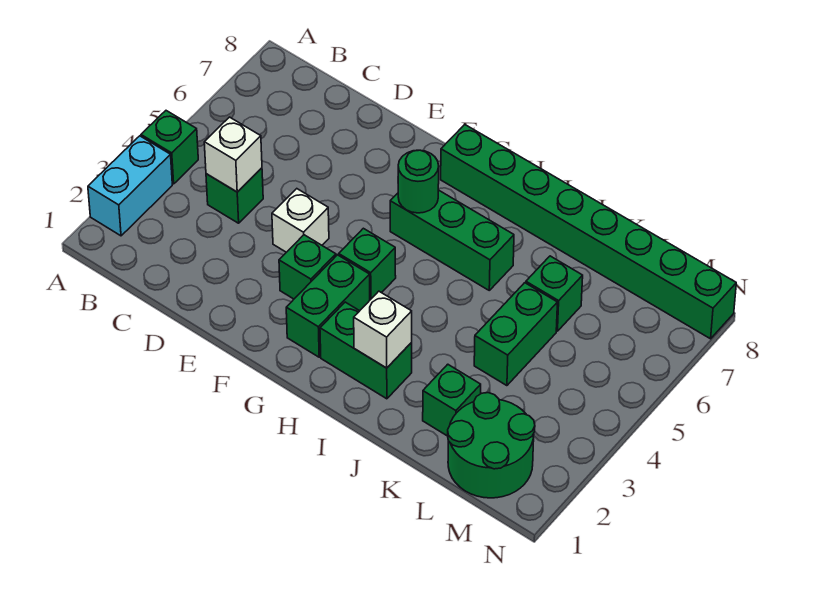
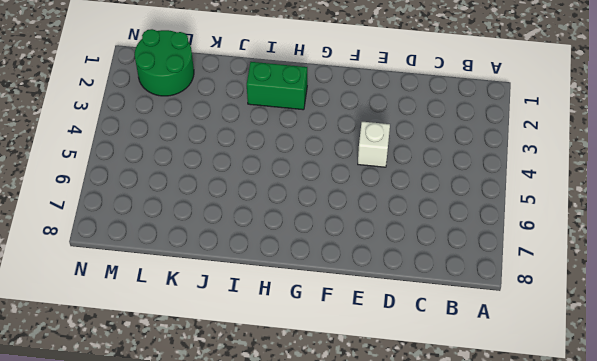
none -> cyan brick A2:A3 level 1
none -> green brick A4 level 1
none -> green brick C4 level 1

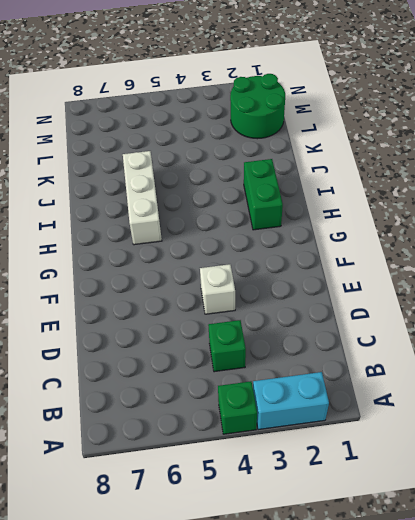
white brick H6:J6 level 1 -> green brick G6:I6 level 1
none -> green brick F3 level 1
none -> green brick G2:G3 level 1
none -> green brick G4 level 1

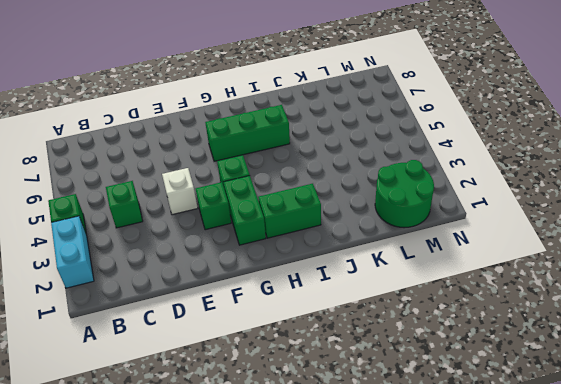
none -> green brick G8:N8 level 1
none -> green brick K2 level 1
none -> green brick K4:K5 level 1

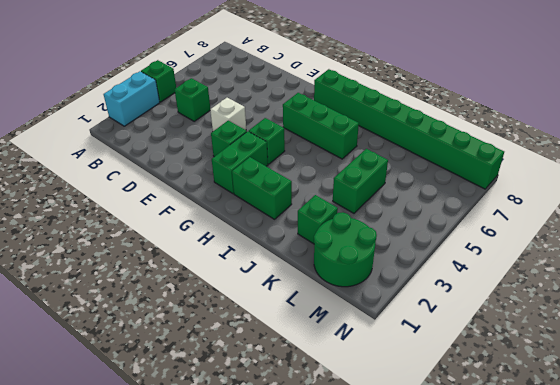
none -> green brick K6 level 1
none -> white brick C4 level 2
none -> green round brick G6 level 2

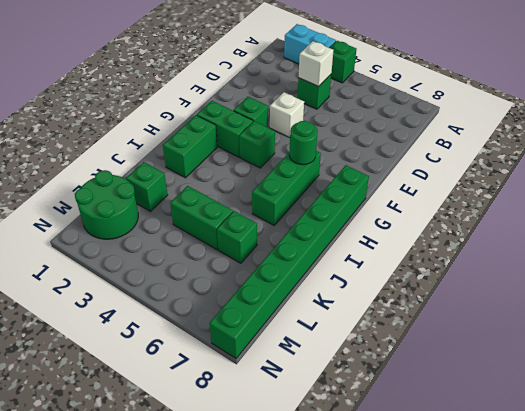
none -> white brick I2 level 2

